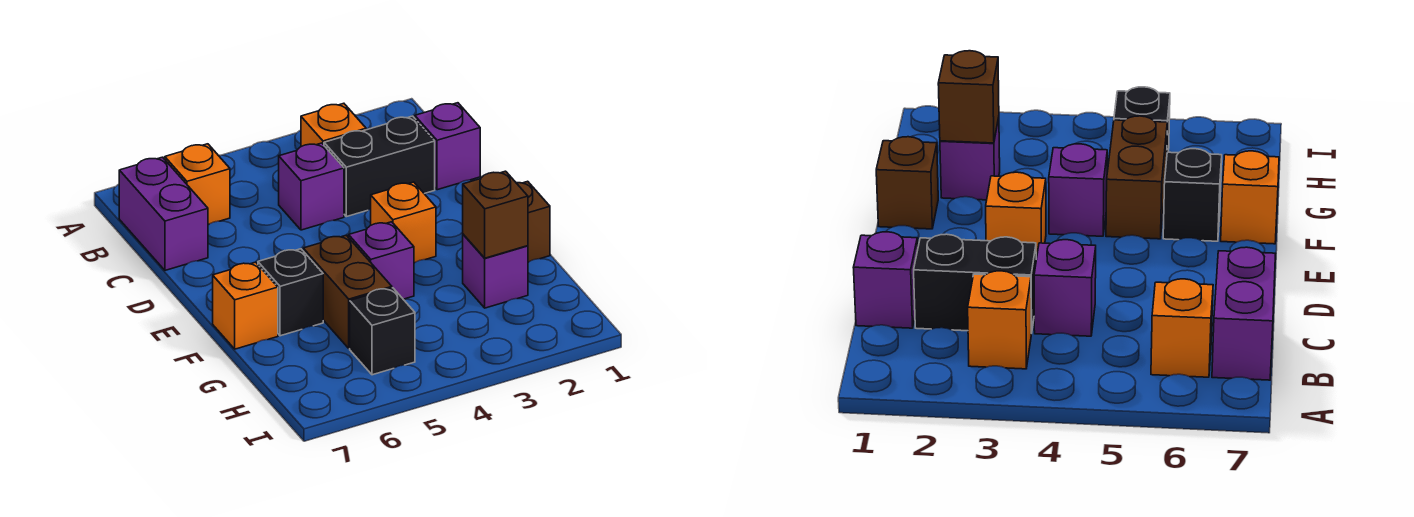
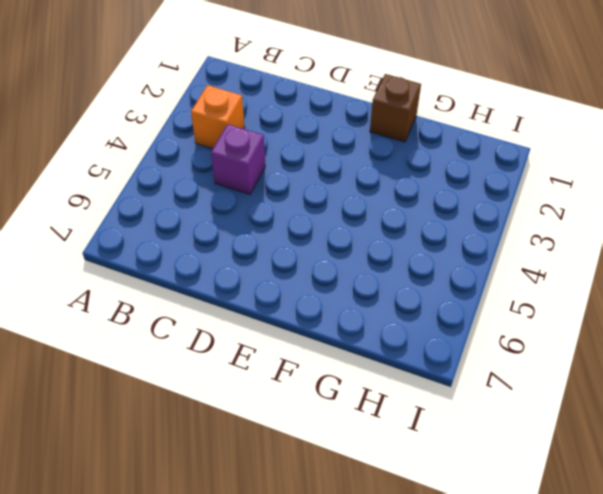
none -> orange brick B6 level 1
none -> purple brick B7:C7 level 1
none -> purple brick C1 level 1

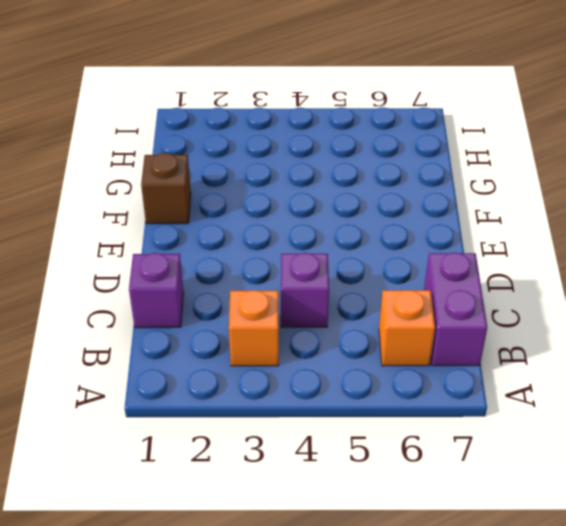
none -> black brick C2:C3 level 1
none -> orange brick E3 level 1
none -> purple brick F4 level 1

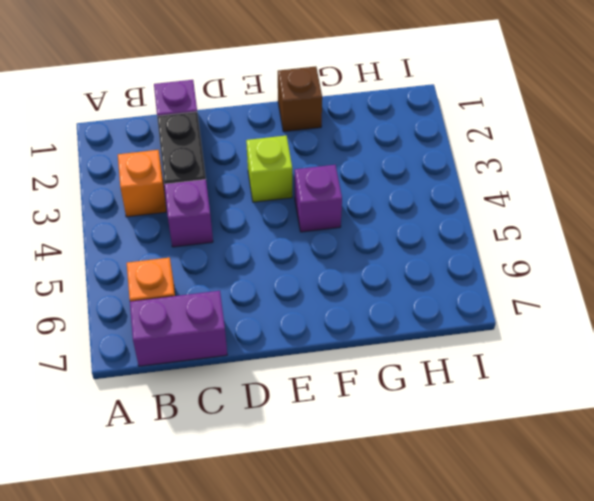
lime brick E3 level 1 -> orange brick E3 level 1
none -> brown brick F5:G5 level 1
none -> black brick F6 level 1
none -> orange brick F7 level 1

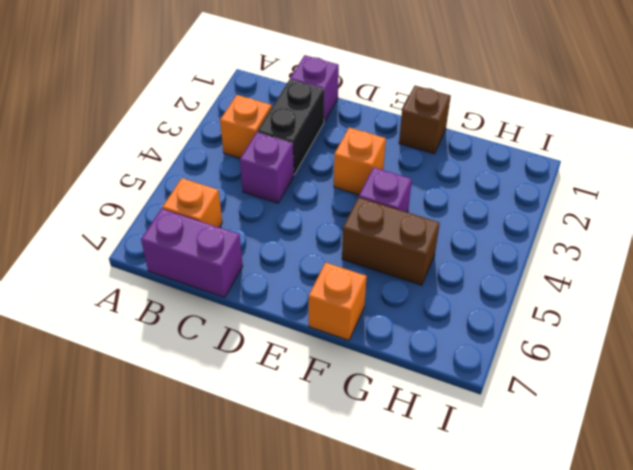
none -> black brick F6 level 1
none -> purple brick G2 level 1
none -> black brick H5 level 1

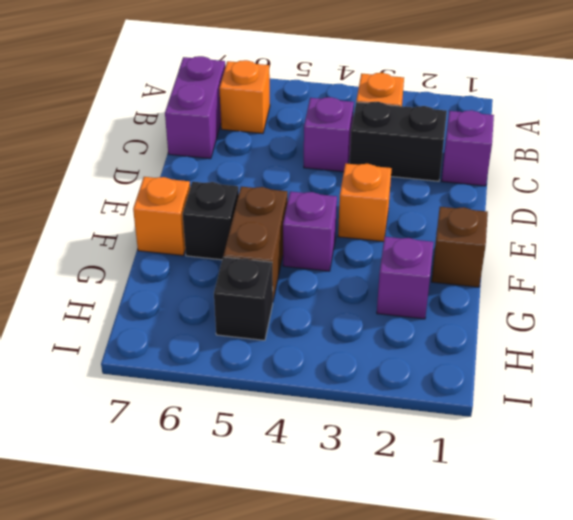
none -> brown brick G2 level 2

